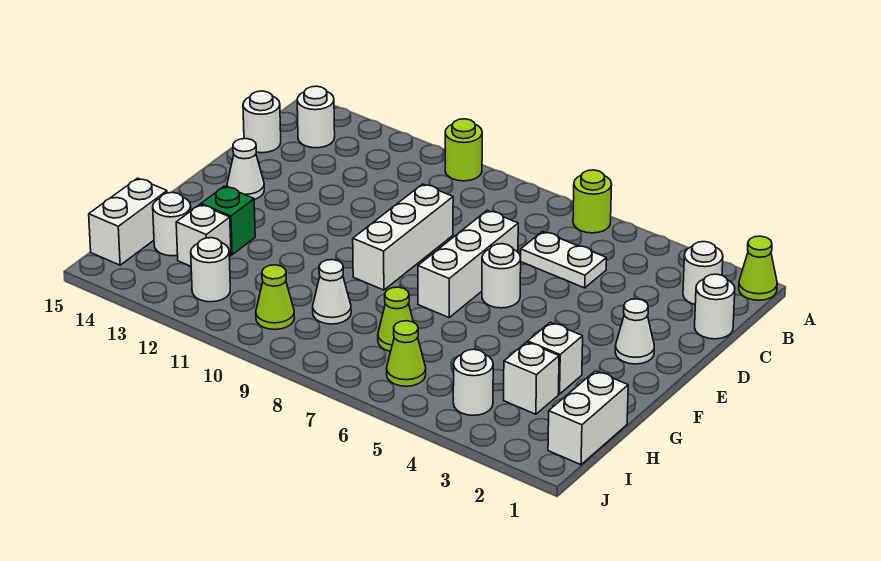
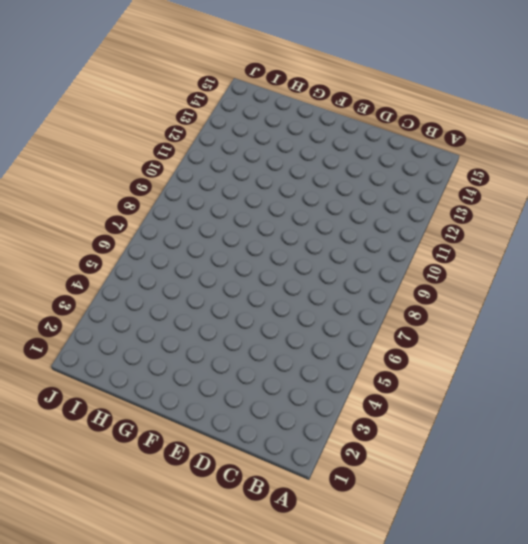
none -> lime cone A1 level 1
none -> lime round brick A6 level 1
none -> lime round brick A10 level 1

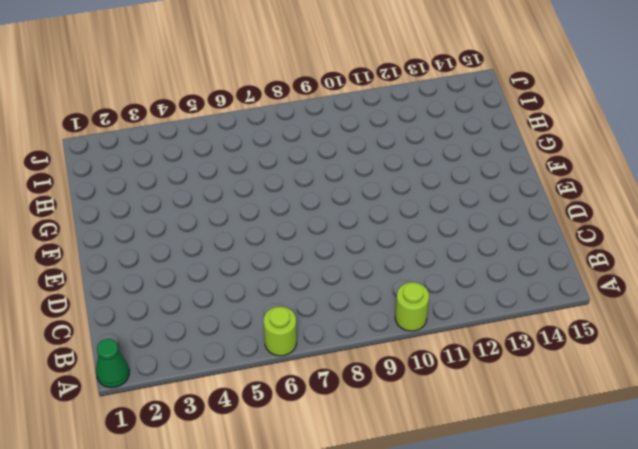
green cone A1 level 1 -> lime cone A1 level 1
none -> white round brick B2 level 1
none -> white round brick B14 level 1
none -> white round brick C1 level 1

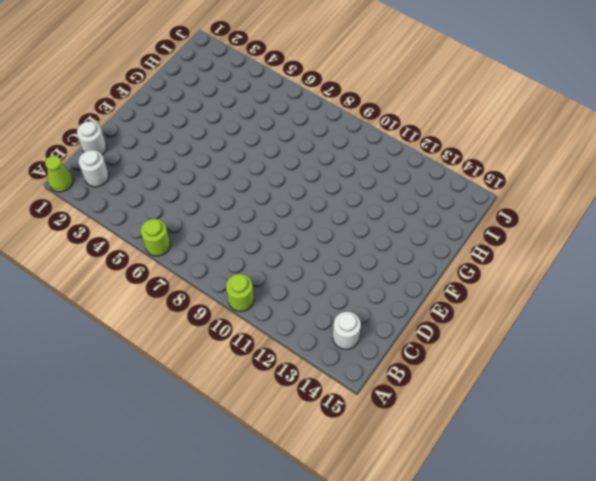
none -> white plate C5:C6 level 1
none -> white round brick C15 level 1
none -> white brick D7:F7 level 1

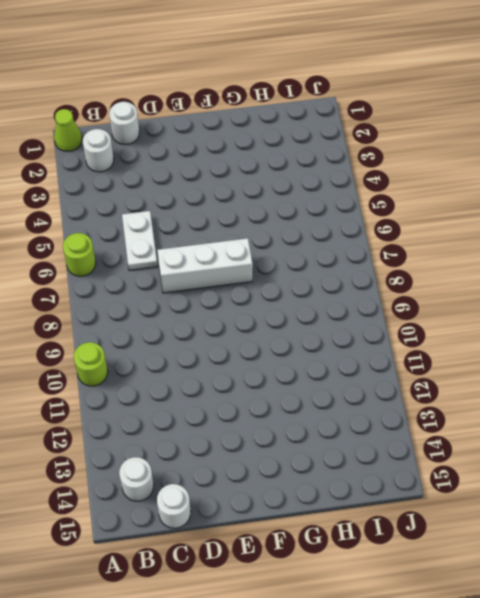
none -> white brick D9:F9 level 1
none -> white cone E2 level 1
none -> white round brick E6 level 1

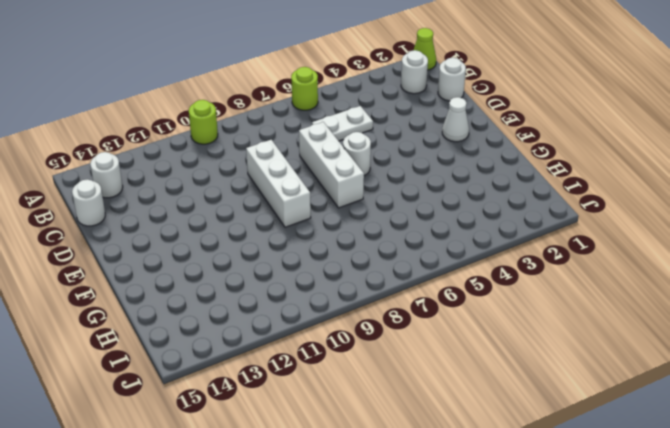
none -> white cone E14 level 1
none -> white brick G3 level 1
none -> green brick G13 level 1

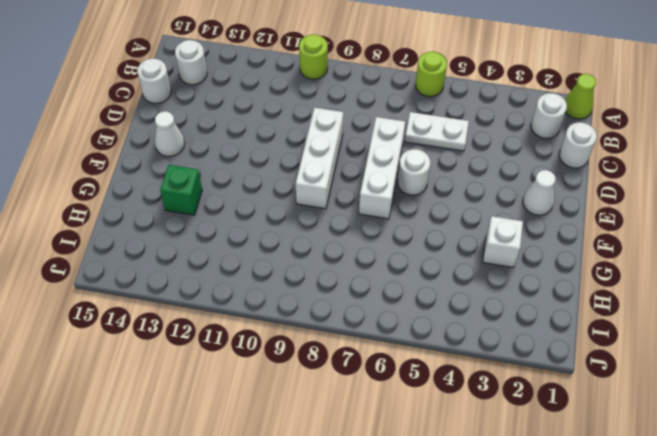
none -> white brick H1:I1 level 1
none -> white brick H3 level 1
none -> lime cone H7 level 1

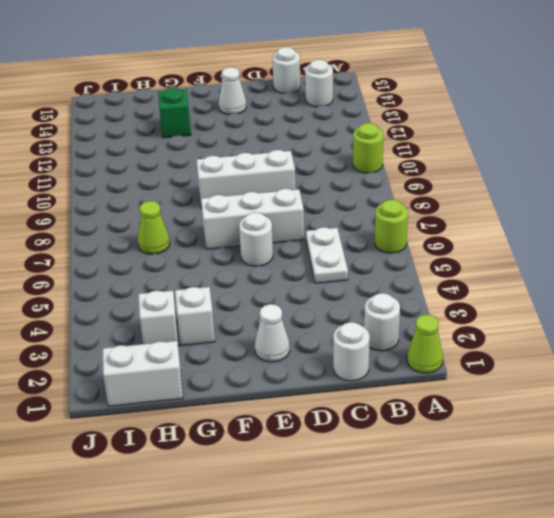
none -> white cone H9 level 1
none -> white brick H13 level 1
none -> white round brick H14 level 1

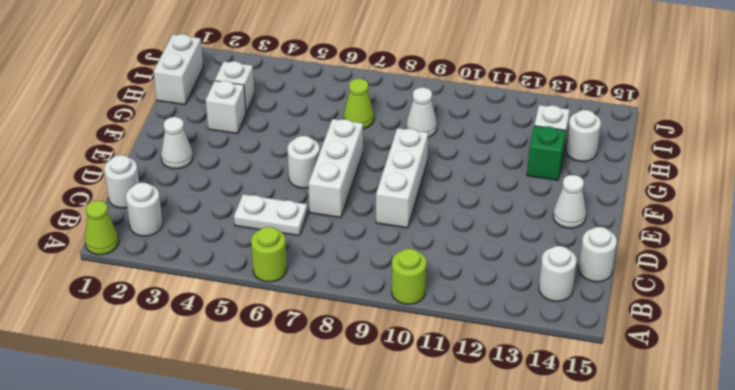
none -> white brick H15:I15 level 1
none -> white round brick I4 level 1
none -> lime cone I6 level 1

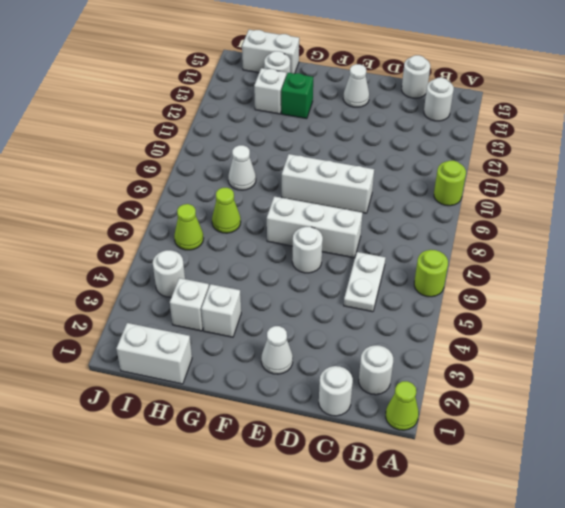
none -> lime cone I10 level 1
none -> white round brick I12 level 1

